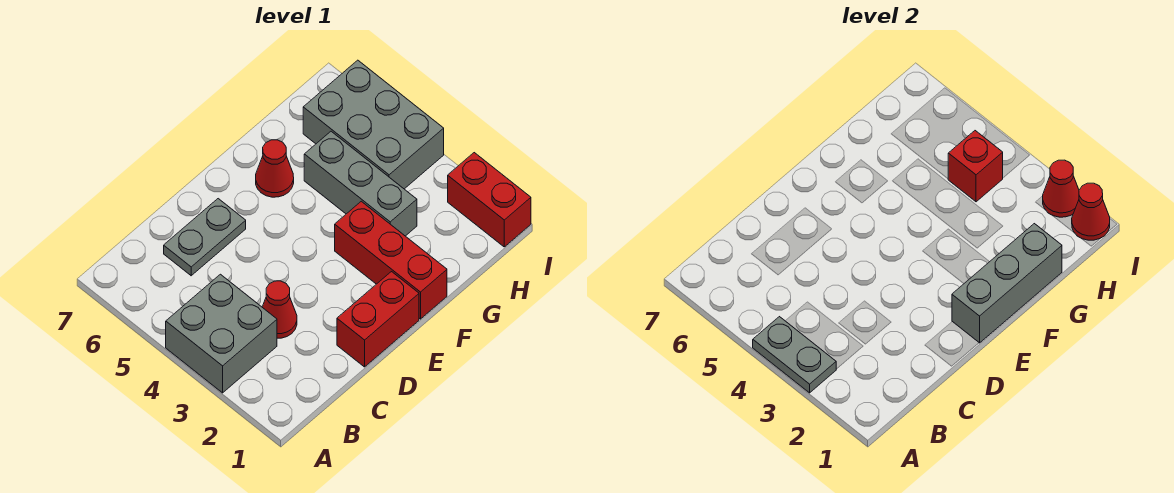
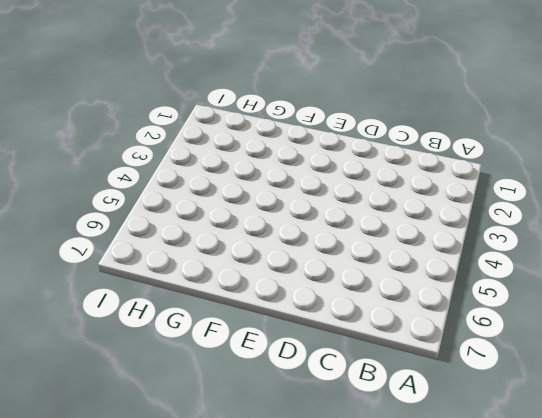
none -> grey brick A3:B4 level 1
none -> red cone C3 level 1
none -> grey plate C6:D6 level 1

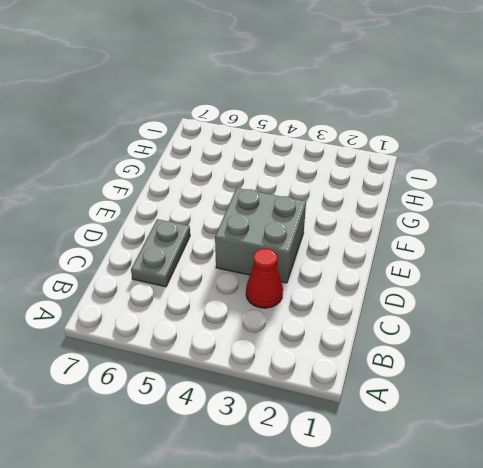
grey brick D3:E4 level 1 -> grey brick A3:B4 level 1
none -> red brick D1:E1 level 1
none -> red brick F1:F3 level 1
none -> red cone F6 level 1

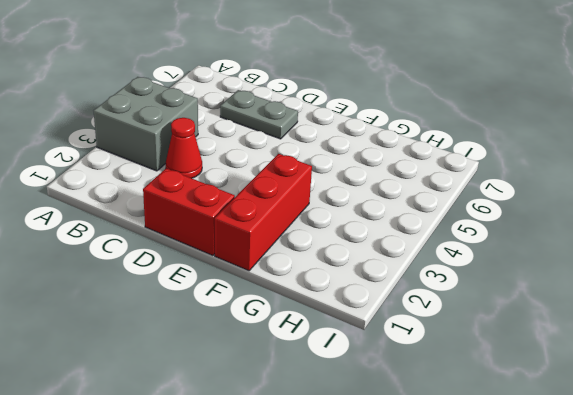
none -> red cone F6 level 1
none -> grey brick G3:G5 level 1
none -> grey brick H4:I6 level 1

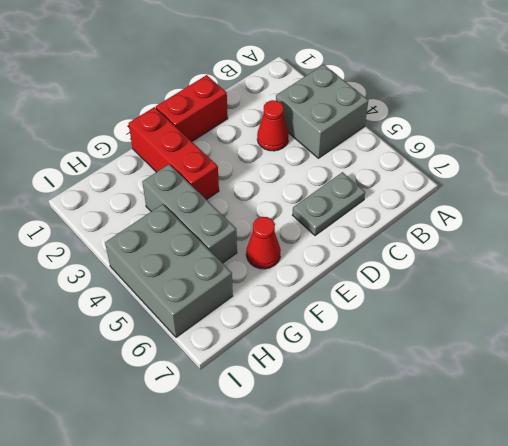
none -> red brick I1:I2 level 1
none -> grey plate A3:A4 level 2
none -> grey brick E1:G1 level 2

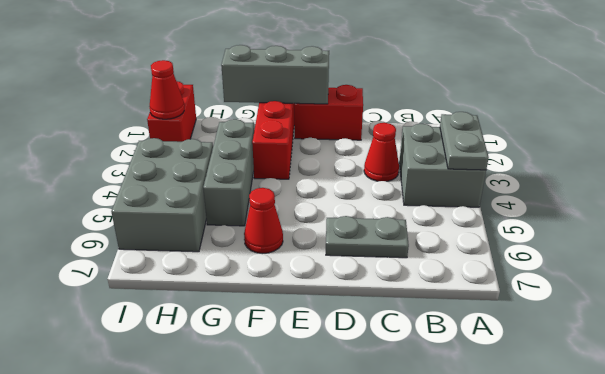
none -> red brick H4 level 2
none -> red cone I1 level 2

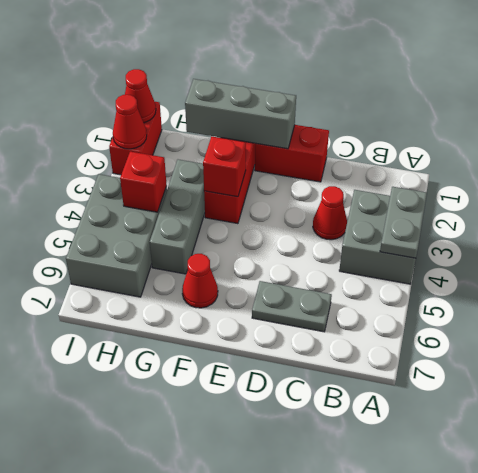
red brick F3 level 2 -> none

